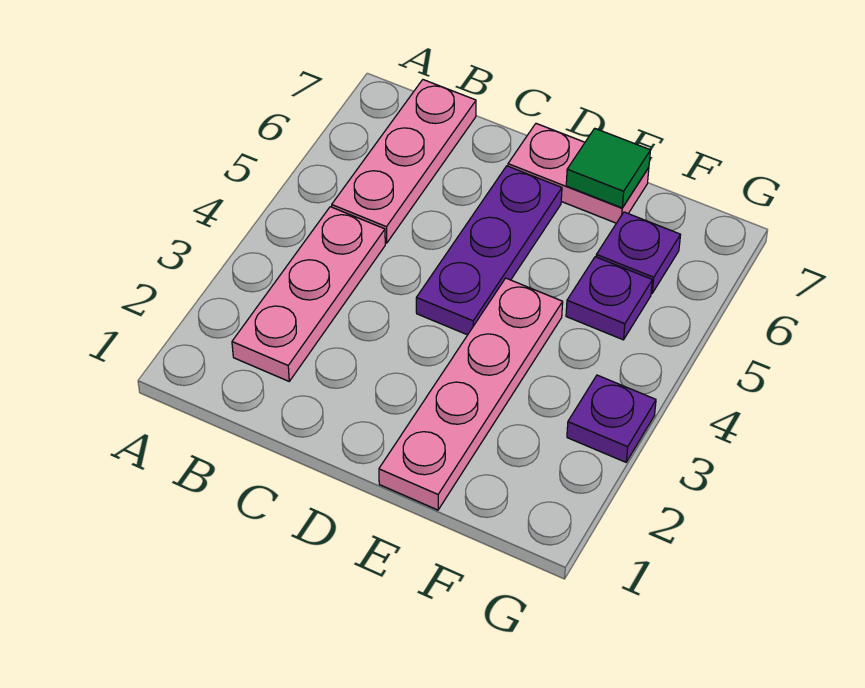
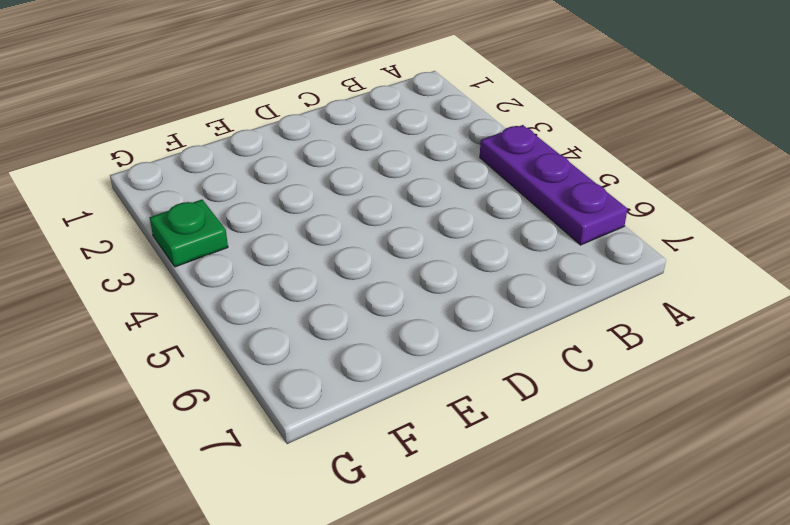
purple plate A4:A6 level 1 -> purple plate D4:D6 level 1
green plate G3 level 1 -> purple plate G3 level 1
none -> pink plate B2:B4 level 1
none -> pink plate B5:B7 level 1

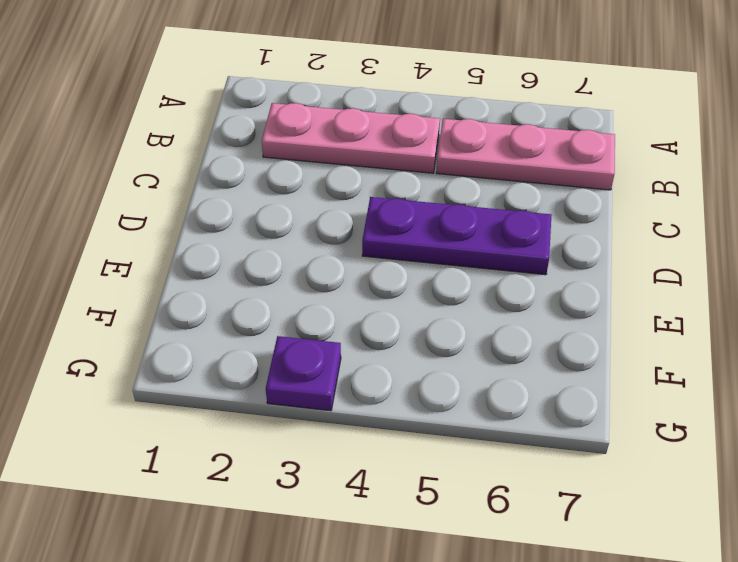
none -> pink plate D7:E7 level 1
none -> pink plate E1:E4 level 1

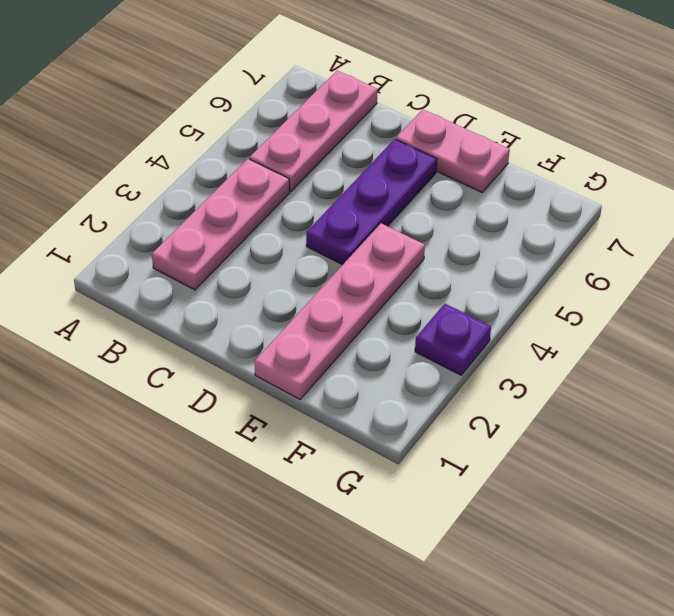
none -> purple plate F5 level 1
none -> purple plate F6 level 1

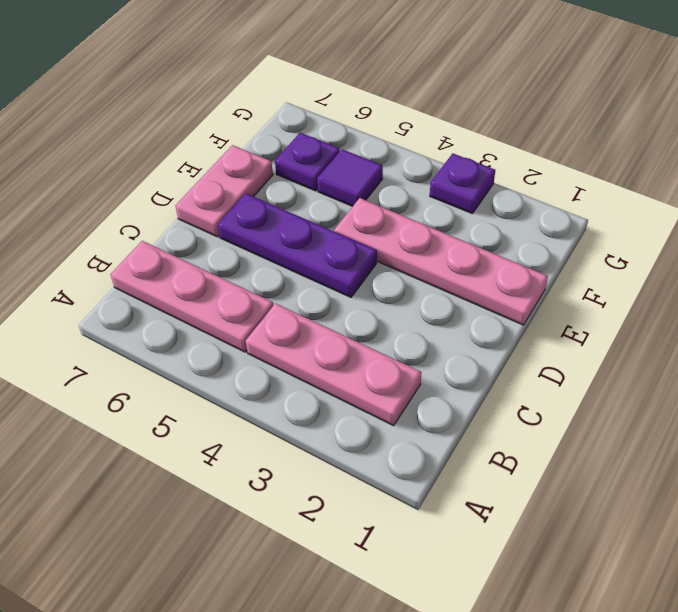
purple tile F5 level 1 -> purple plate F5 level 1
none -> green tile E7 level 2

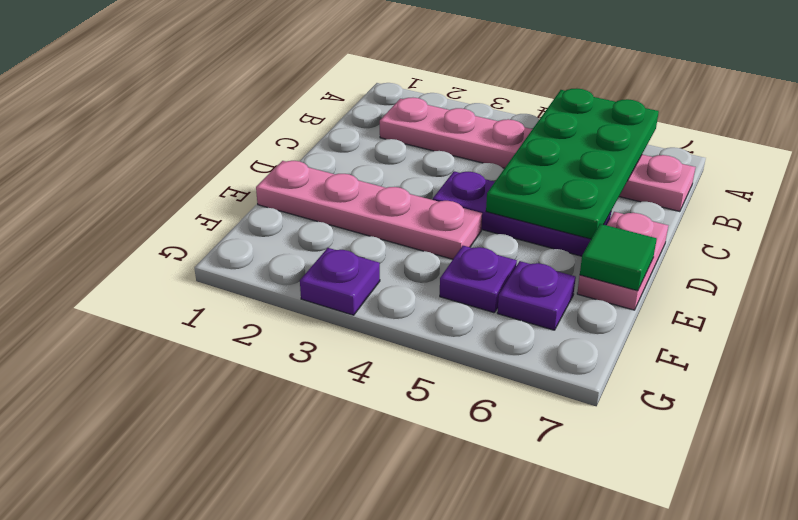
green plate A5:D6 level 2 -> none

